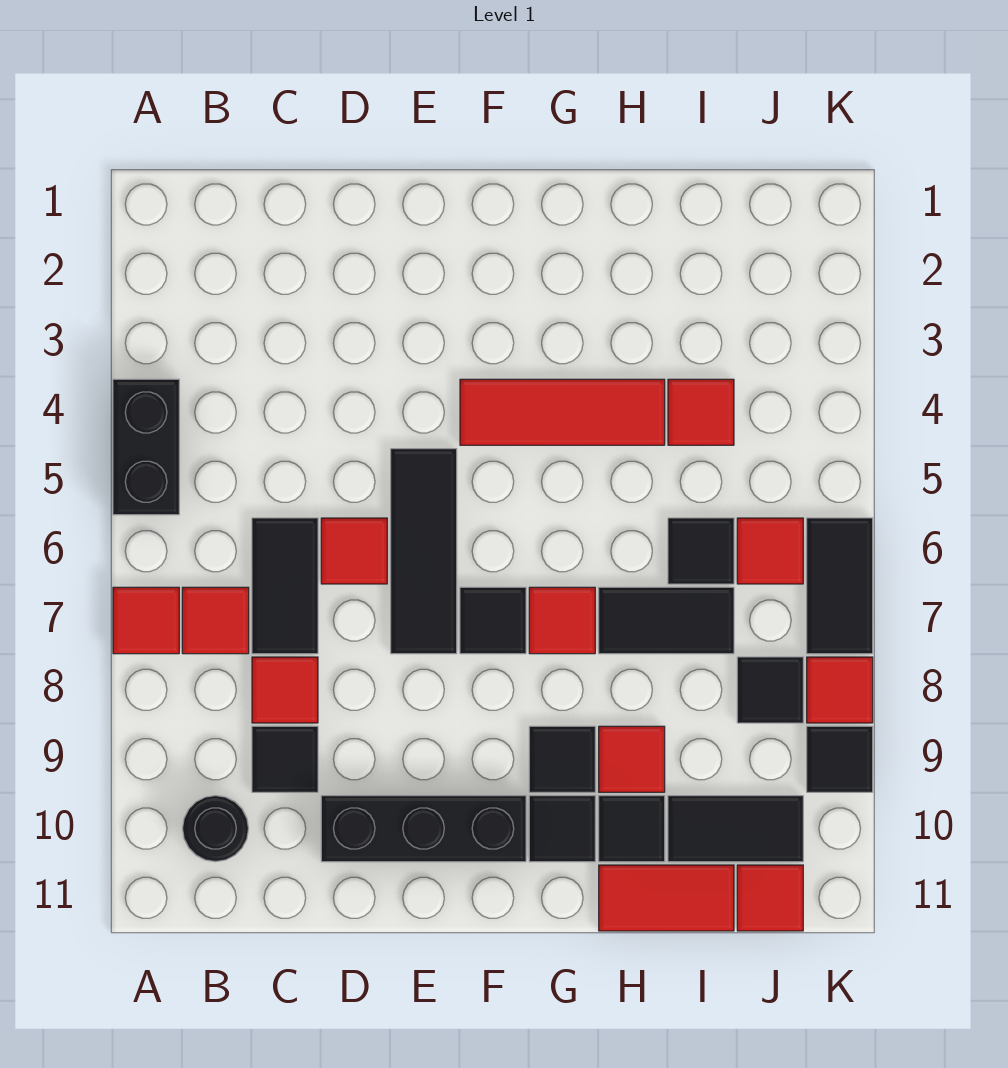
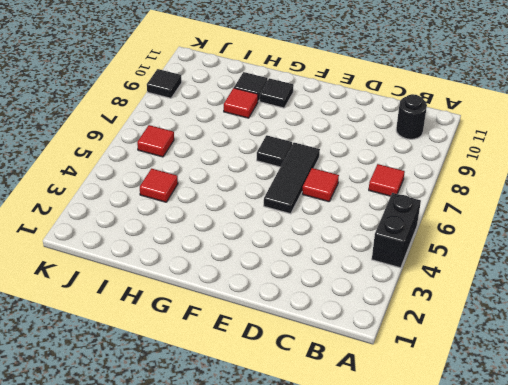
none -> red tile A7 level 1
none -> black tile C6:C7 level 1
none -> red tile C8 level 1

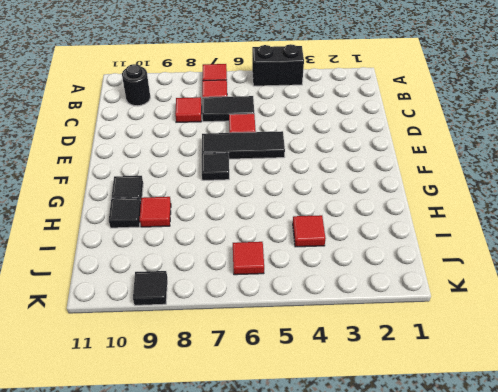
none -> black tile C9 level 1
none -> black brick D10:F10 level 1
none -> red tile F4:H4 level 1

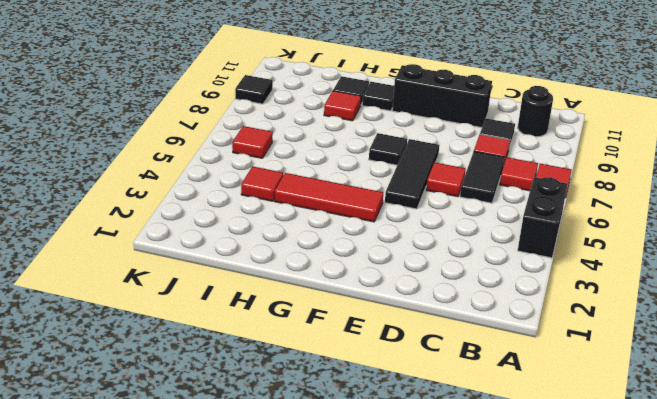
none -> red tile G7 level 1
none -> black tile G9 level 1
none -> black tile H7:I7 level 1

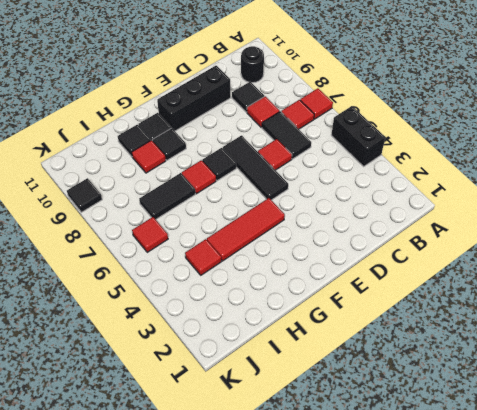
none -> red tile H11:I11 level 1
none -> black tile I6 level 1
none -> black tile I10:J10 level 1

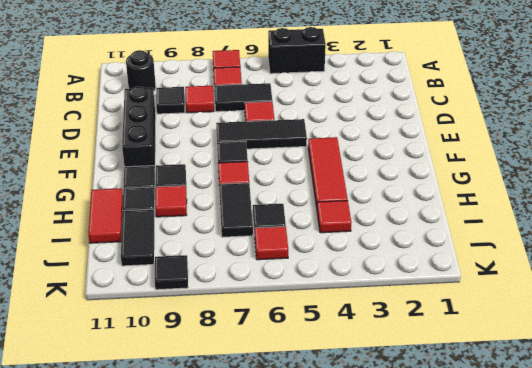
none -> black tile J8 level 1
none -> red tile J11 level 1
none -> black tile K6:K7 level 1

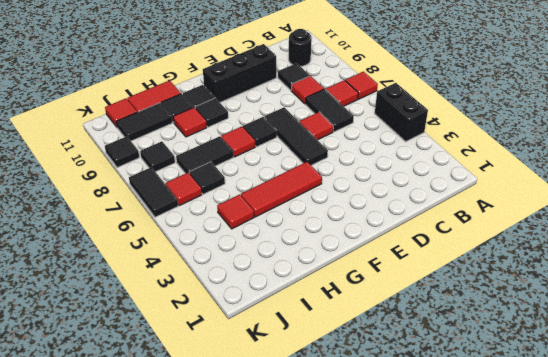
none -> red tile K8 level 1

